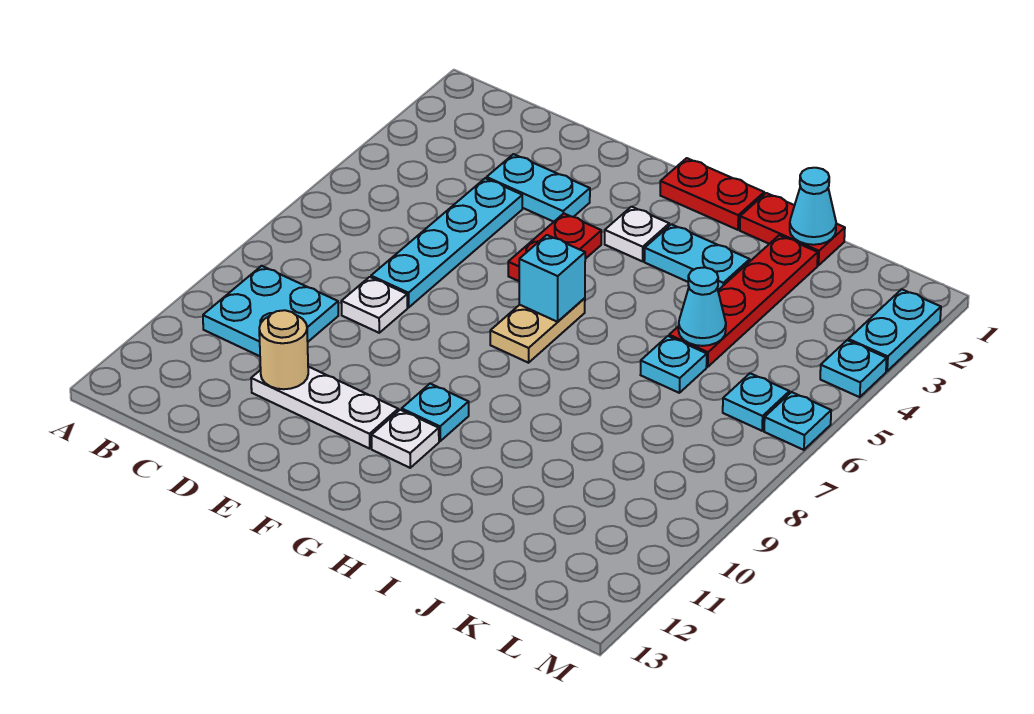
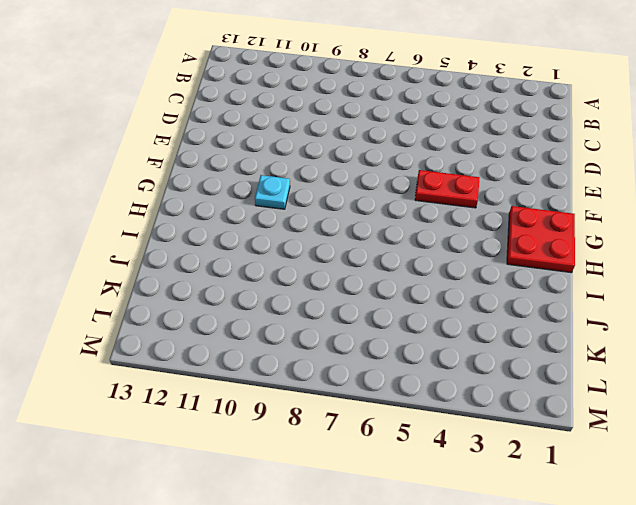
red plate G1:H2 level 1 -> red plate G1:H1 level 1
none -> cyan plate B9:C10 level 1
none -> cyan plate D3:E3 level 1
none -> cyan plate D4:D7 level 1

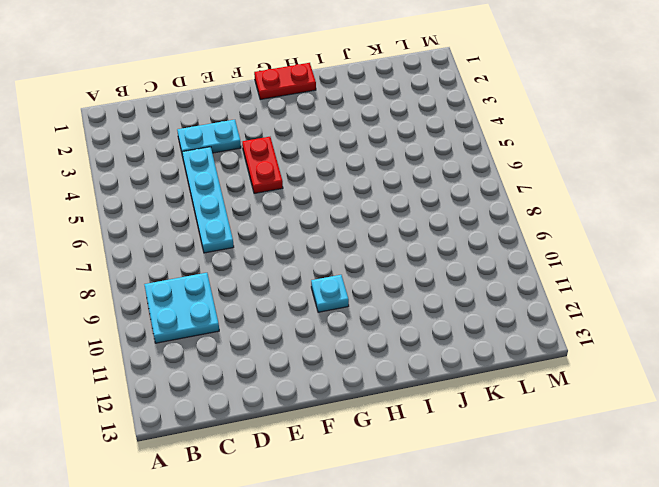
none -> white plate D8 level 1
none -> white plate D11:F11 level 1
none -> white plate G3 level 1

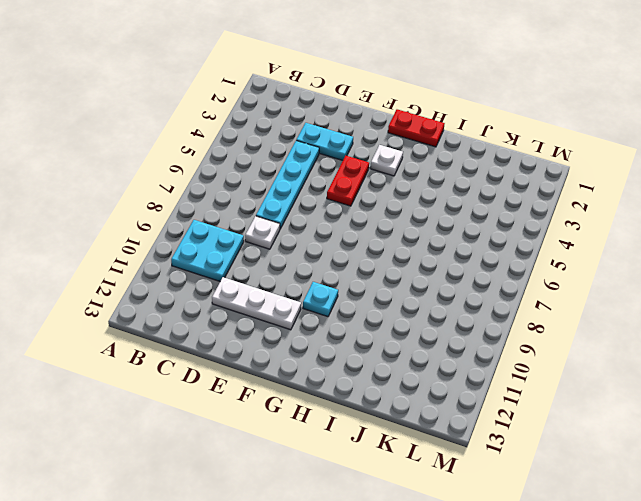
none -> tan plate G6:G7 level 1
none -> white plate G11 level 1
none -> cyan plate H3:I3 level 1

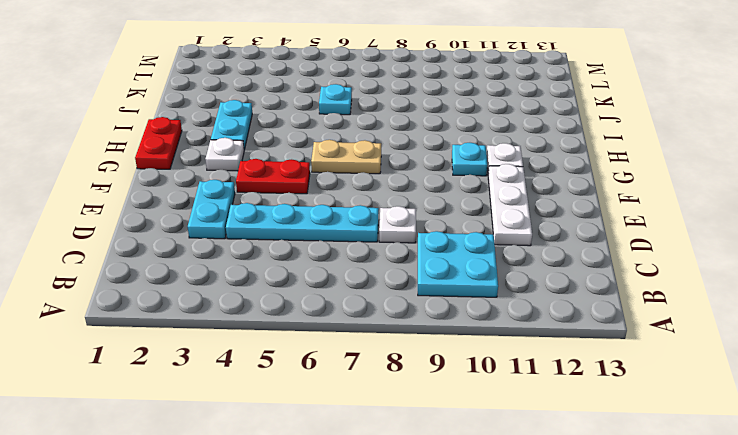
none -> red plate I1:J1 level 1
none -> red plate J2:J5 level 1
none -> cyan plate L6 level 1

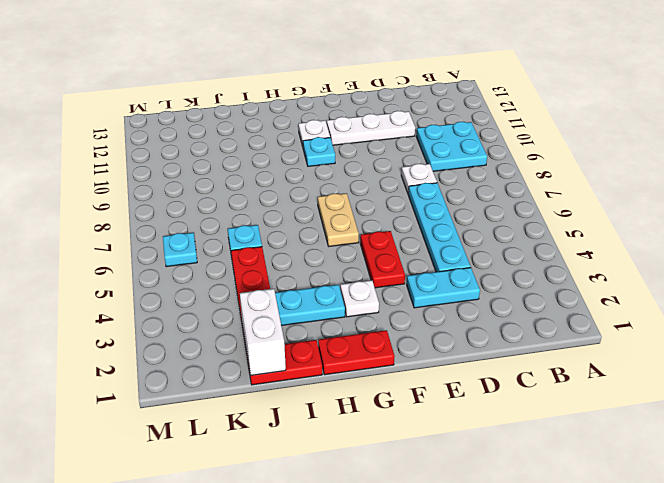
white brick J1:J2 level 2 -> cyan cone J1 level 2
none -> cyan plate M2:M3 level 1
none -> cyan plate M4 level 1
none -> cyan plate M6 level 1

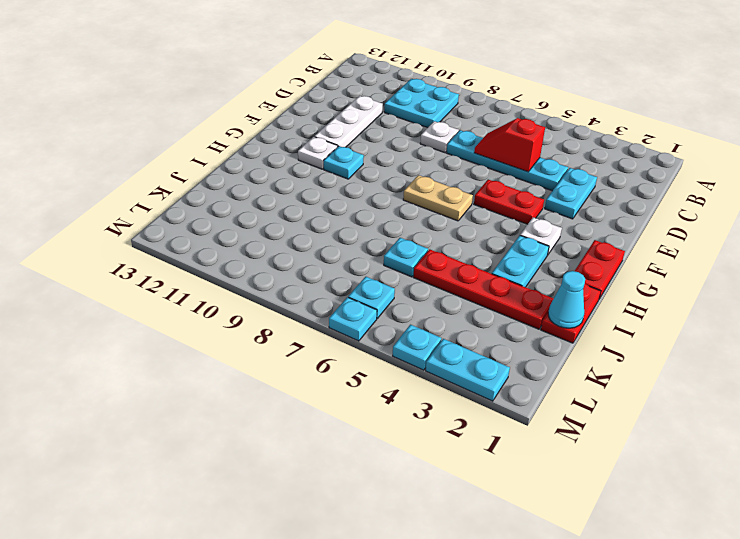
red slope D5:D6 level 2 top 5 -> none
none -> tan round brick D11 level 2
none -> cyan brick G6 level 2
none -> cyan cone J5 level 2

